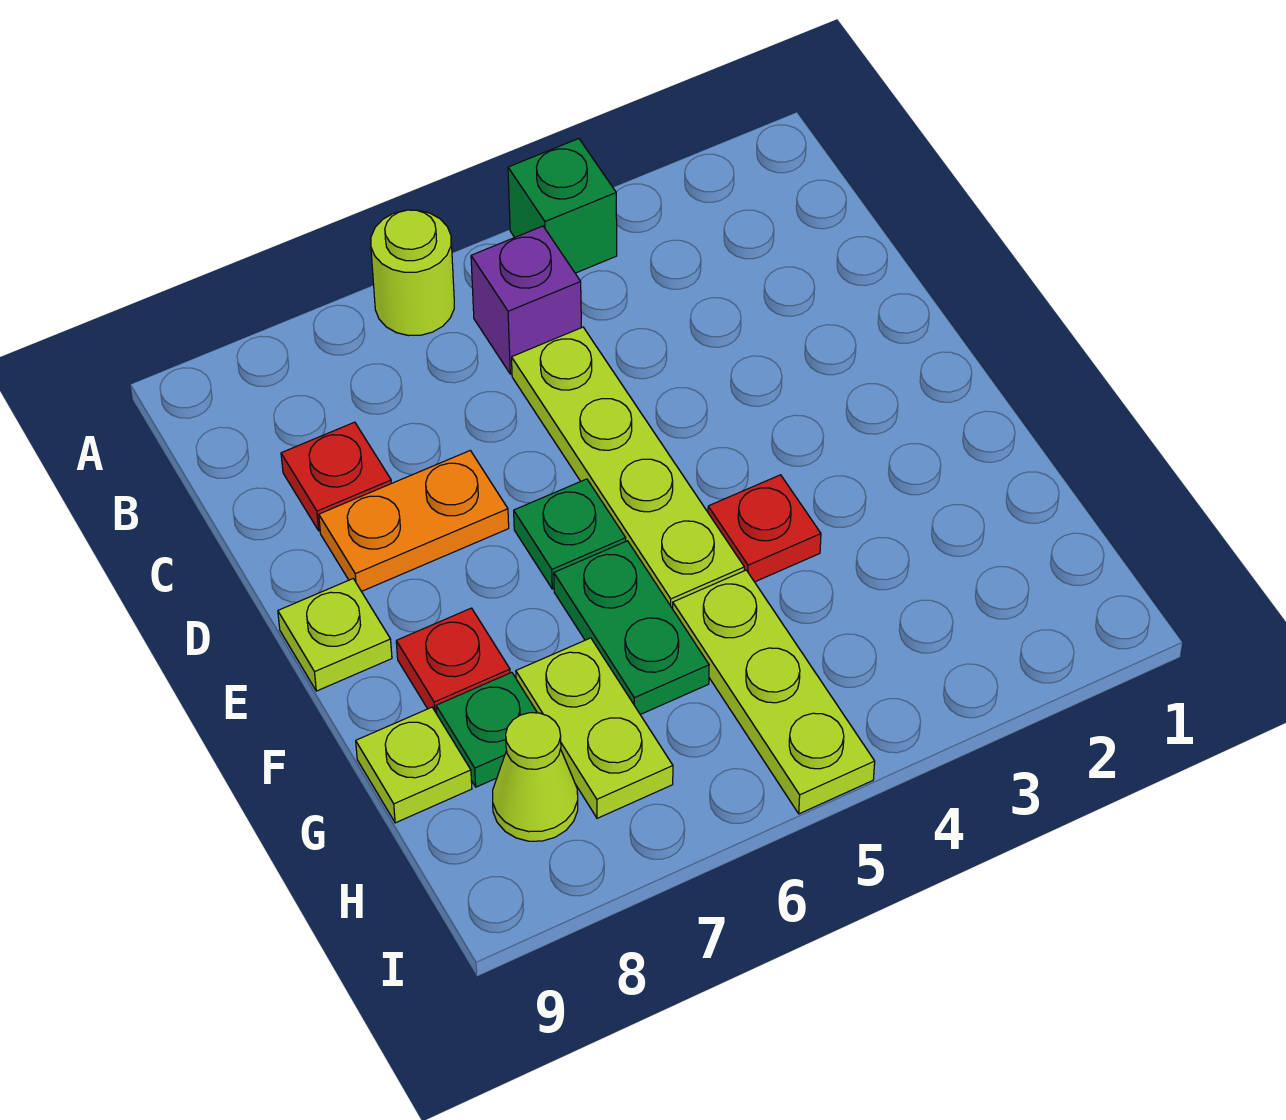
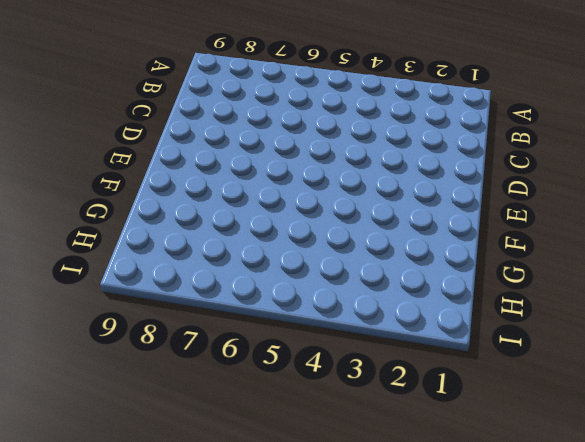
none -> green brick A4 level 1
none -> lime round brick A6 level 1
none -> purple brick B5 level 1

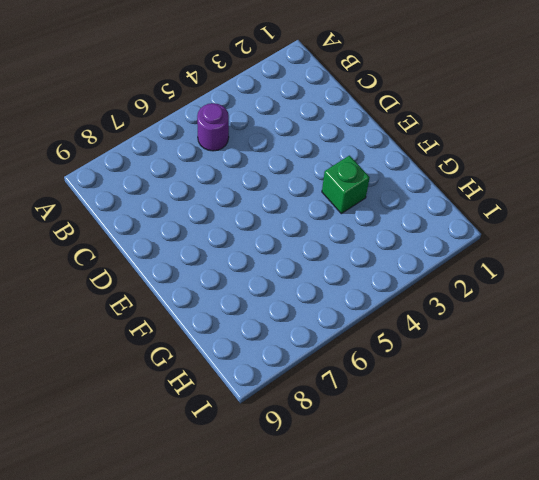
purple round brick B5 level 1 -> purple brick B5 level 1
green brick F3 level 1 -> green brick A4 level 1
none -> lime round brick A6 level 1
none -> lime plate C5:F5 level 1
none -> red plate C8 level 1

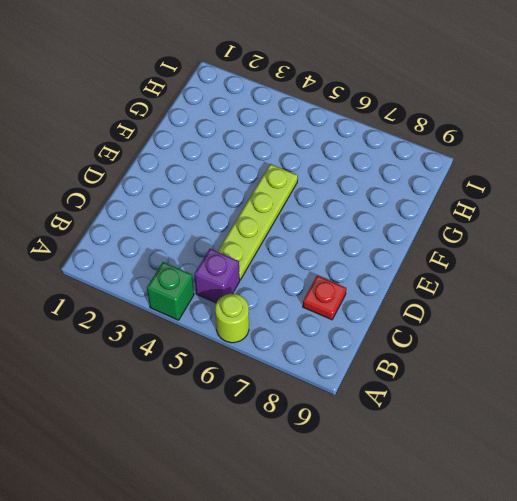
none -> orange plate D7:D8 level 1
none -> green plate E6 level 1
none -> lime plate E9 level 1

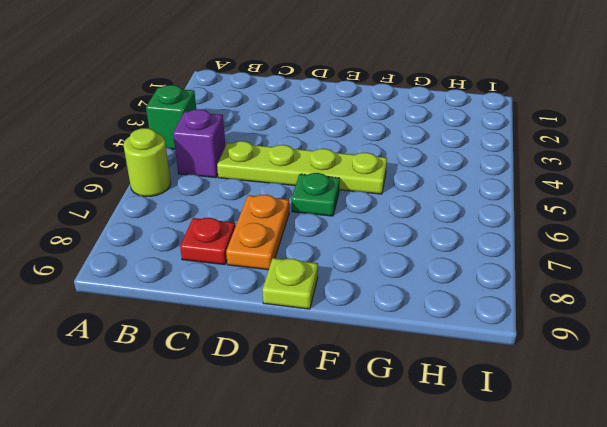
none -> red plate F4 level 1
none -> green plate F6:G6 level 1
none -> red plate F8 level 1

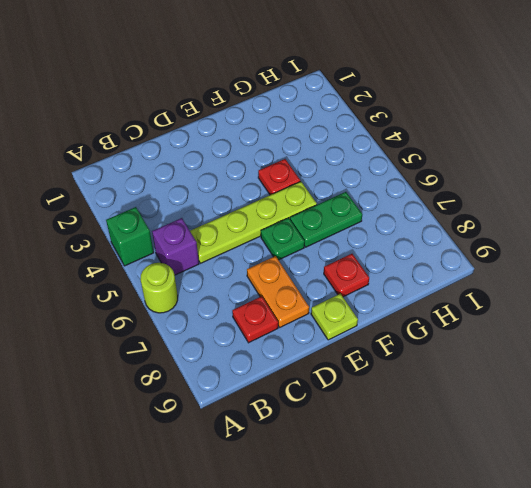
none -> lime plate G5:I5 level 1
none -> lime plate G7:H7 level 1
none -> green plate G8 level 1

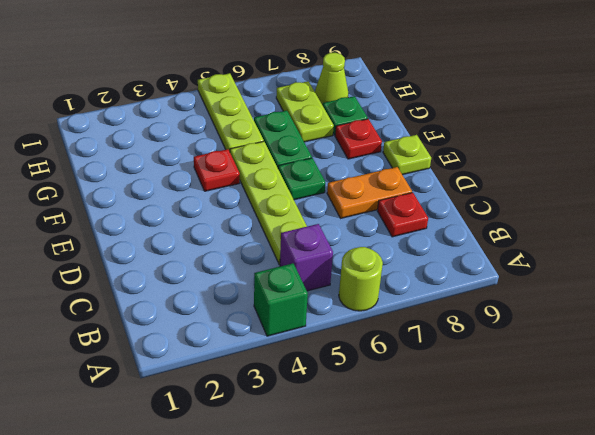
none -> lime plate G9 level 1

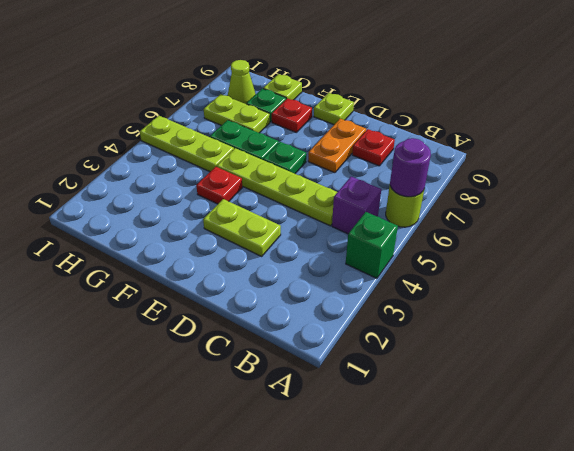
purple round brick A6 level 2 -> none
lime plate D3:E3 level 1 -> none

